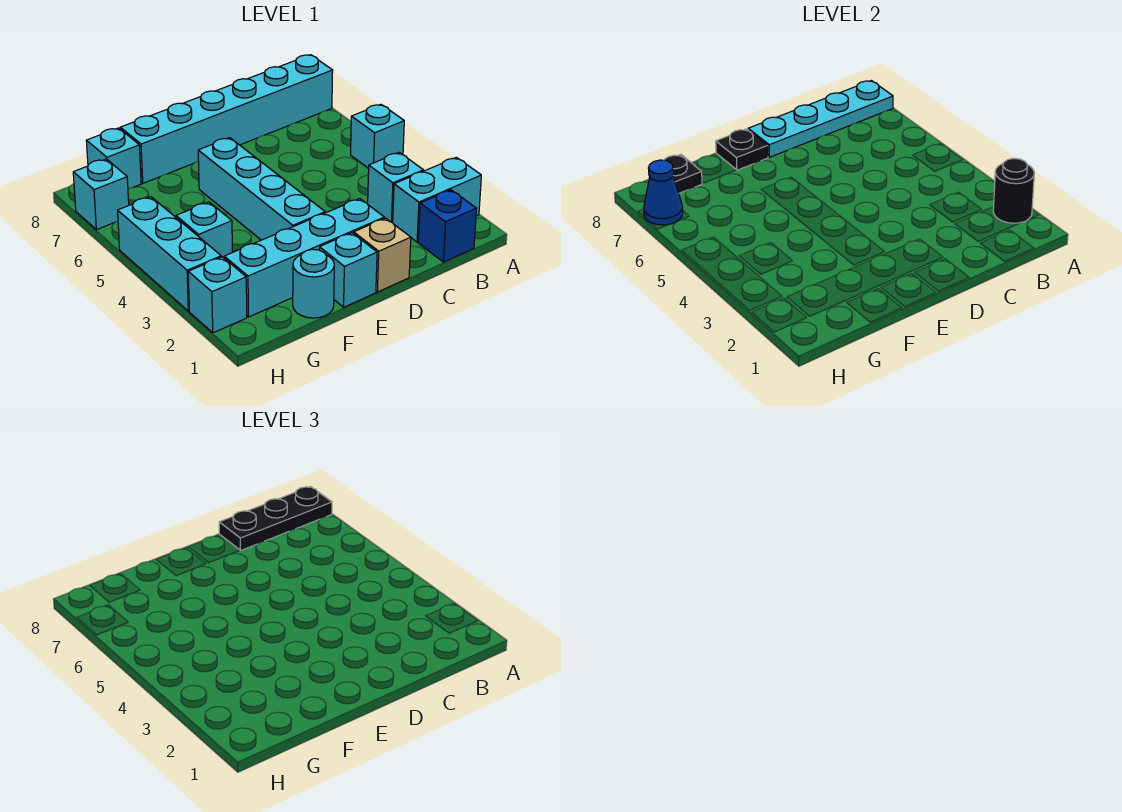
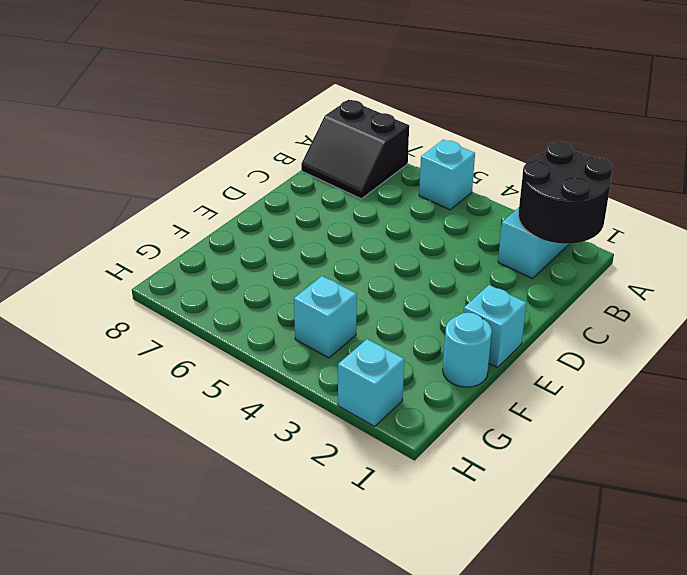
black round brick A1:B2 level 2 -> black round brick A2 level 2
black slope A7:B8 level 1 top A -> cyan brick A8:F8 level 1
none -> blue brick B1 level 1
none -> cyan brick B3 level 1
none -> tan brick D1 level 1

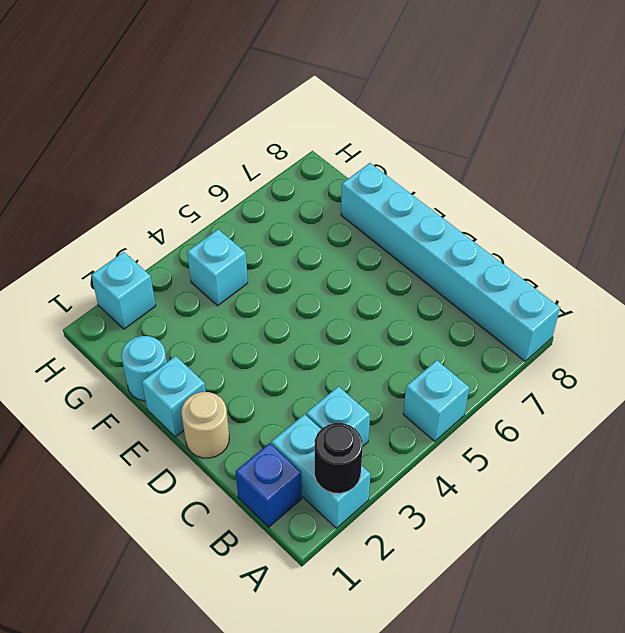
tan round brick D1 level 1 -> tan brick D1 level 1
none -> cyan brick D2:G2 level 1
none -> cyan brick E3:E6 level 1
none -> cyan brick G8 level 1

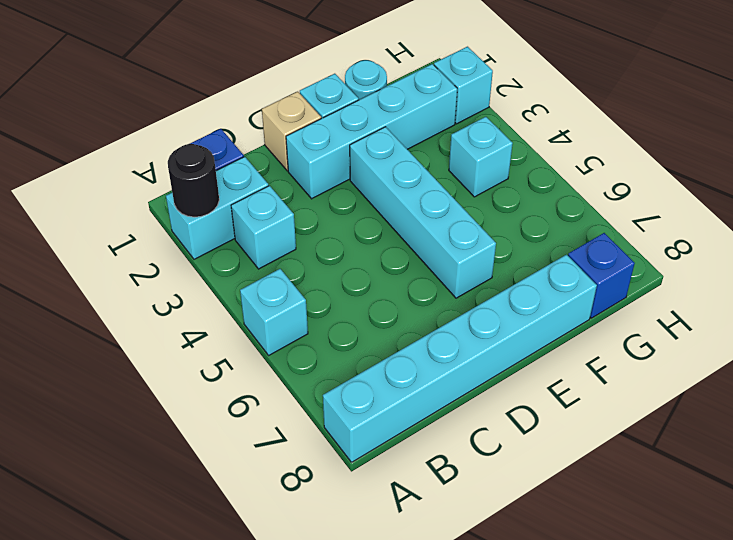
blue brick G8 level 1 -> cyan brick G8 level 1
none -> cyan brick H3:H5 level 1
none -> cyan brick H7 level 1
none -> cyan plate A8:D8 level 2

